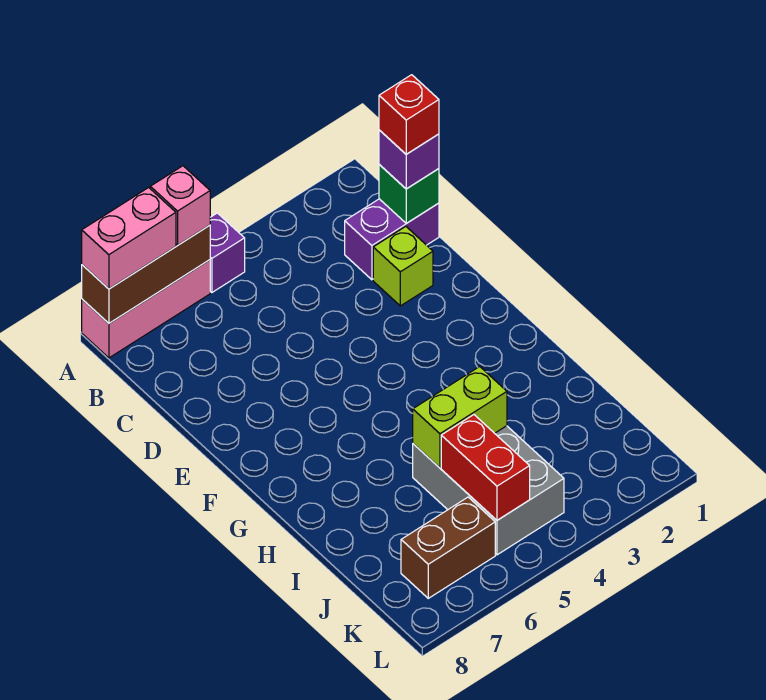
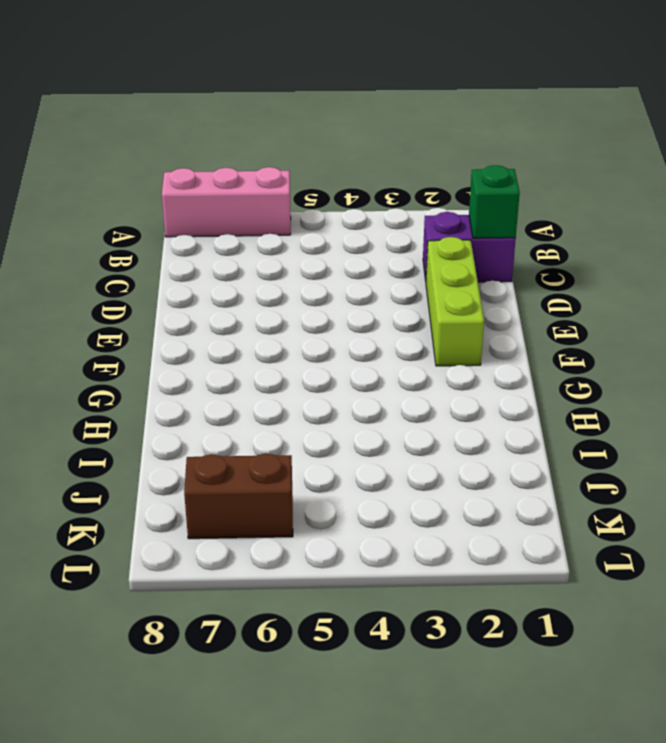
lime brick D2:F2 level 1 -> lime brick D2 level 1
none -> purple brick A5 level 1
none -> grey brick I4:K5 level 1
none -> brown brick A6:A8 level 2

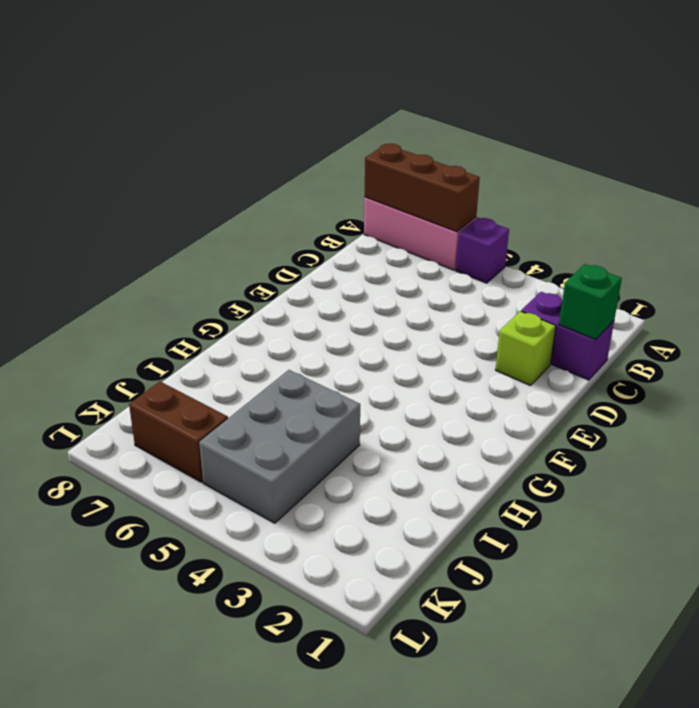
none -> lime brick I4:I5 level 2
none -> red brick J5:K5 level 2
none -> pink brick A6 level 3

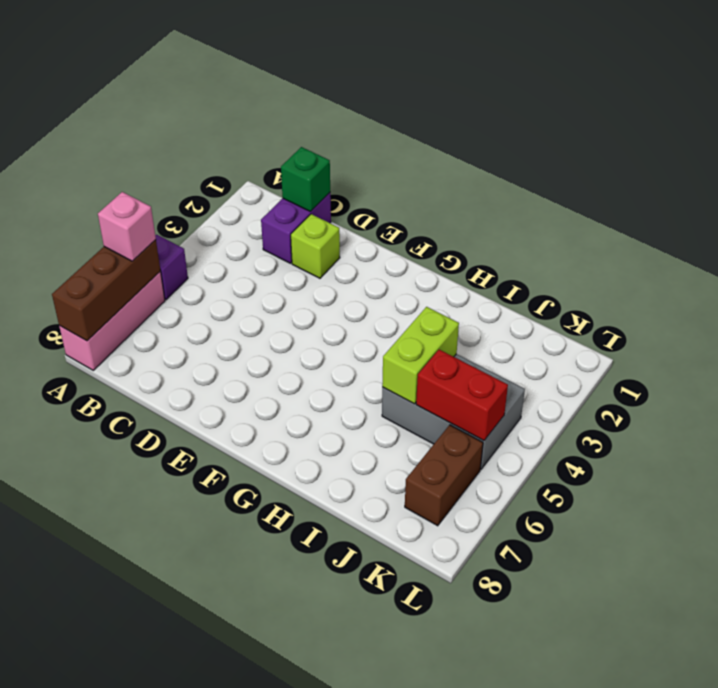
none -> pink brick A7:A8 level 3
none -> purple brick C1 level 3
none -> red brick C1 level 4

